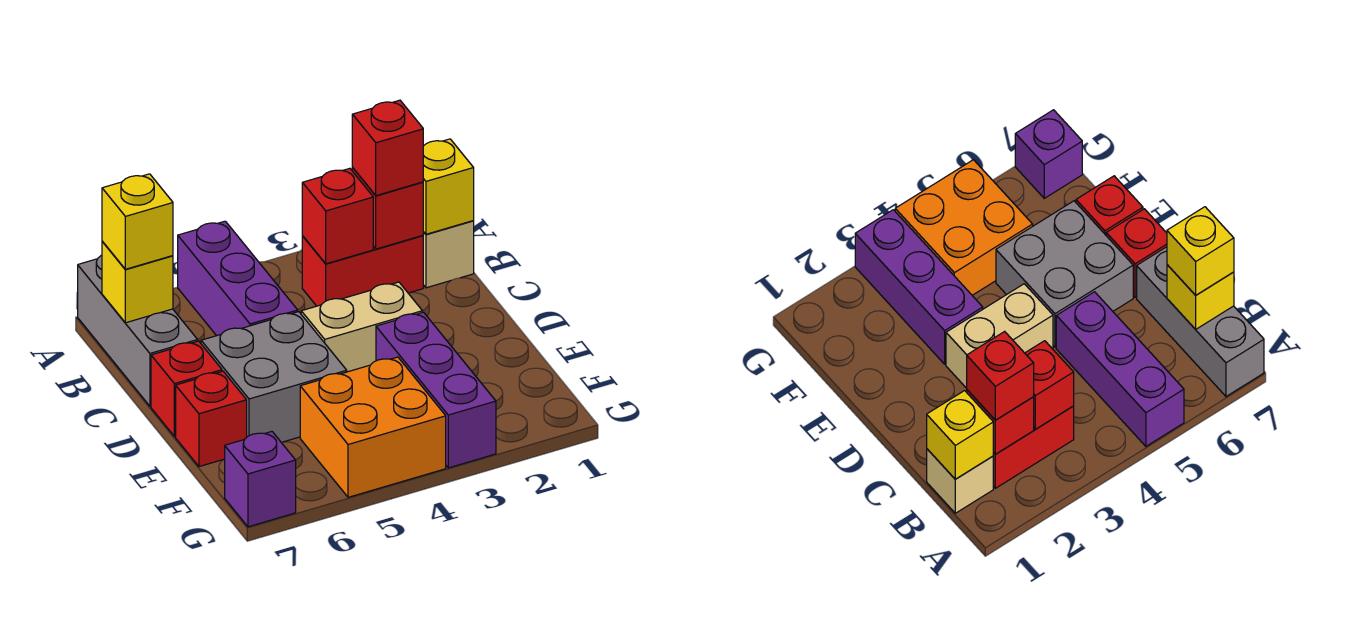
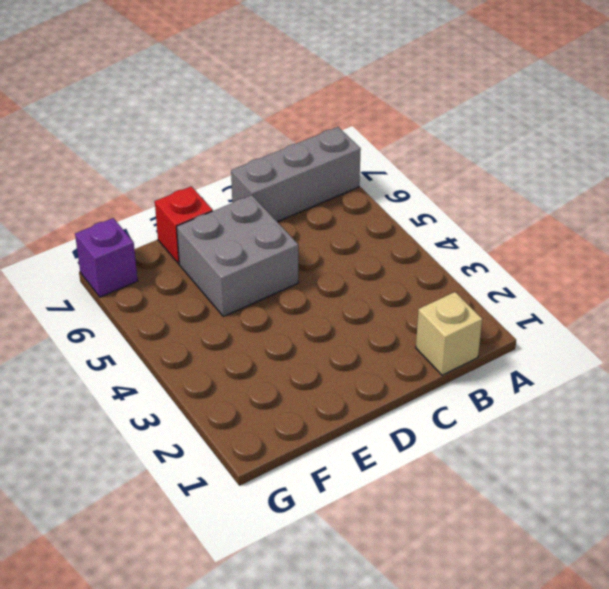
none -> purple brick A5:C5 level 1
none -> red brick B2:B3 level 1
none -> tan brick D3:D4 level 1

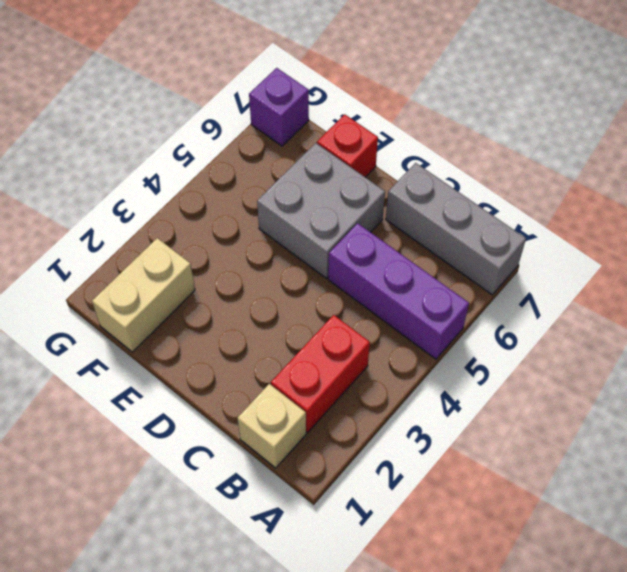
tan brick F1:F2 level 1 -> tan brick D3:D4 level 1
none -> red brick D7 level 1
none -> purple brick E3:G3 level 1
none -> orange brick F4:G5 level 1

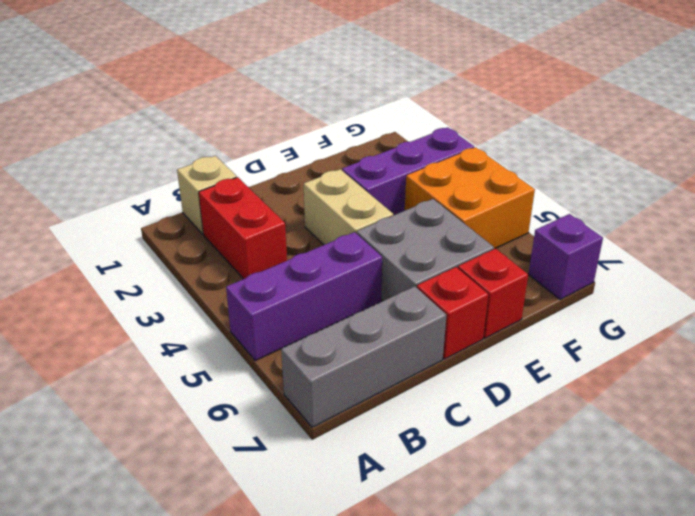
none -> yellow brick B1 level 2
none -> red brick B2 level 2
none -> red brick B3 level 2

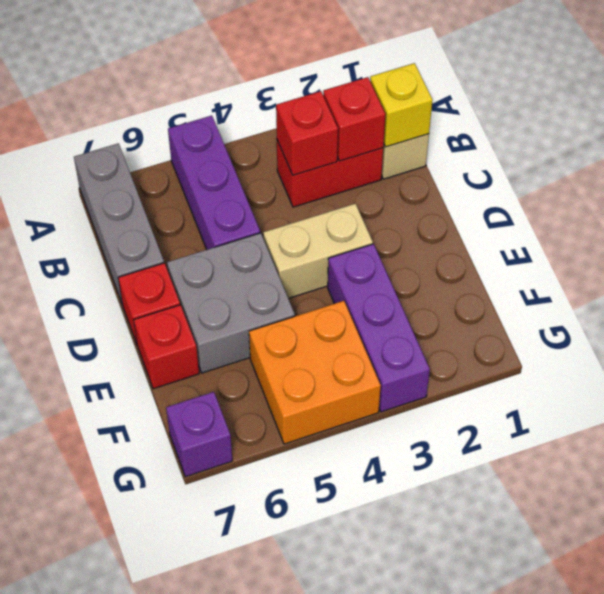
none -> yellow brick B7 level 2
none -> red brick B2 level 3
none -> yellow brick B7 level 3

